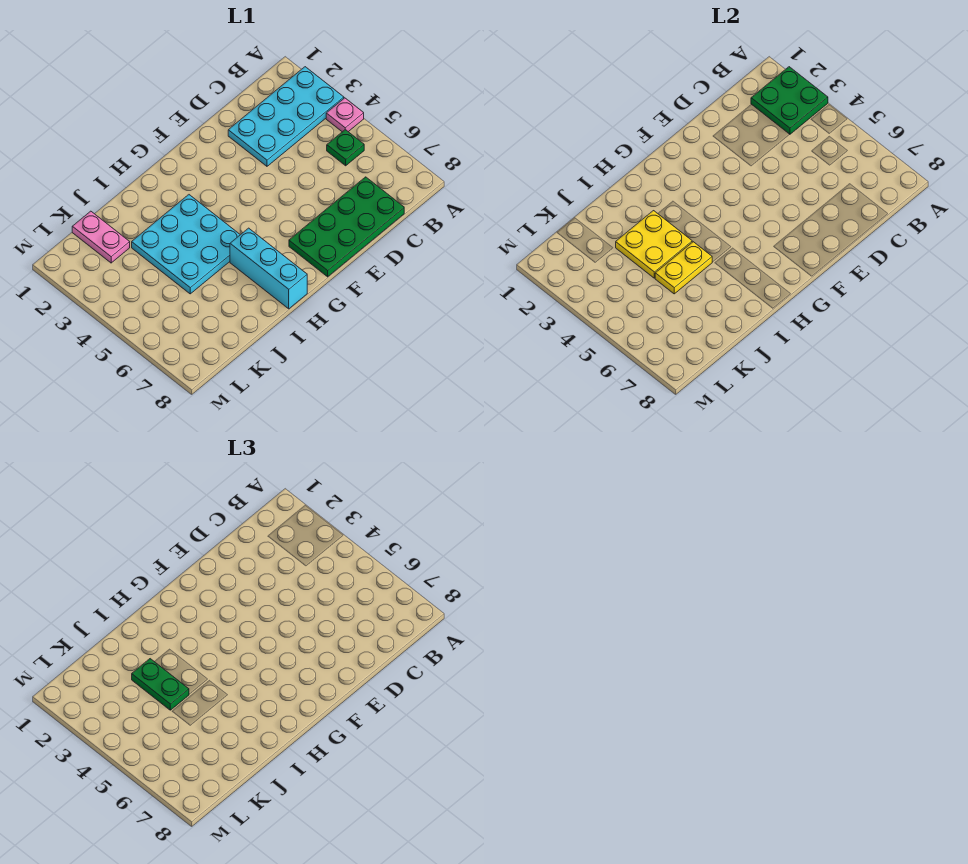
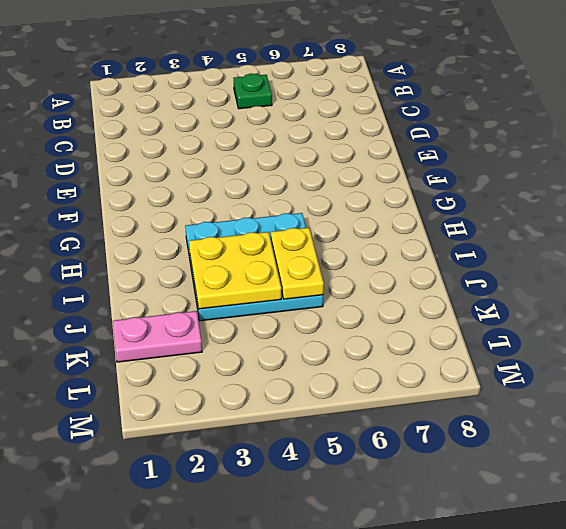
none -> cyan plate A2:D3 level 1
none -> pink plate A4 level 1

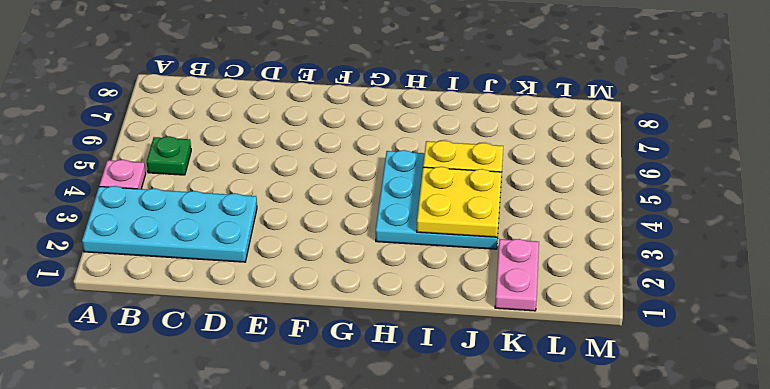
none -> green plate C7:F8 level 1
none -> cyan brick H6:H8 level 1

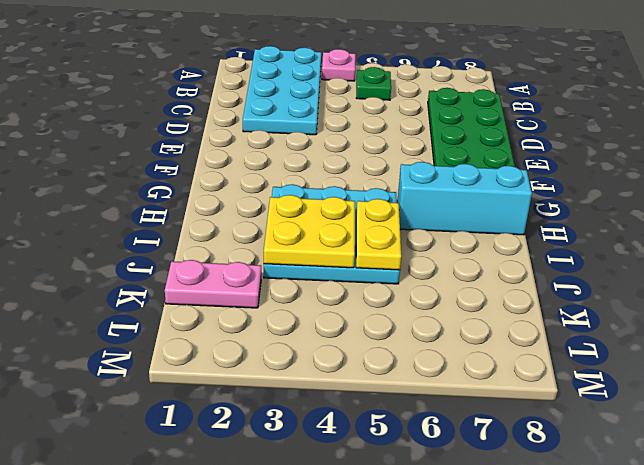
none -> green plate A2:B3 level 2
none -> green plate J3:J4 level 3

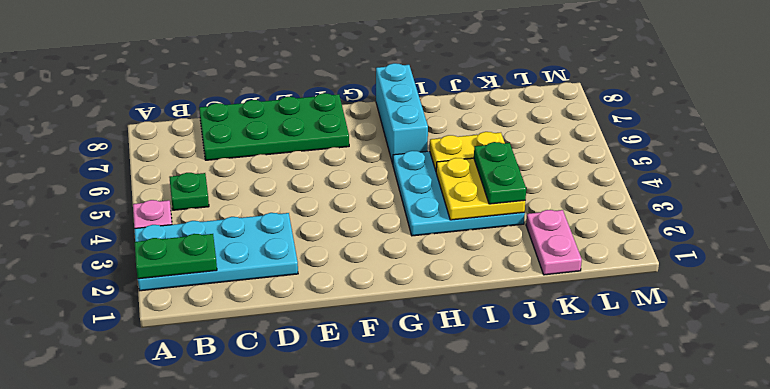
green plate A2:B2 level 2 -> green plate A2:B3 level 2

